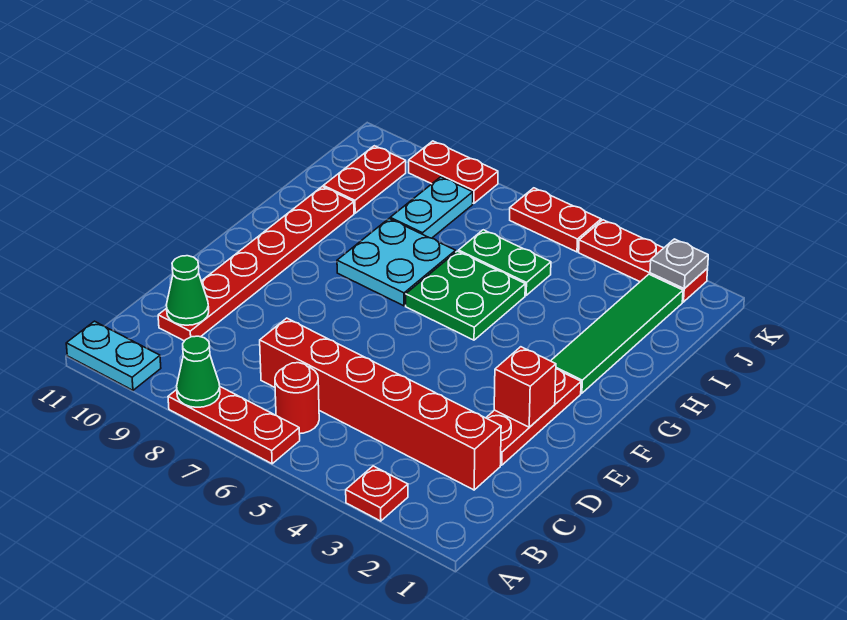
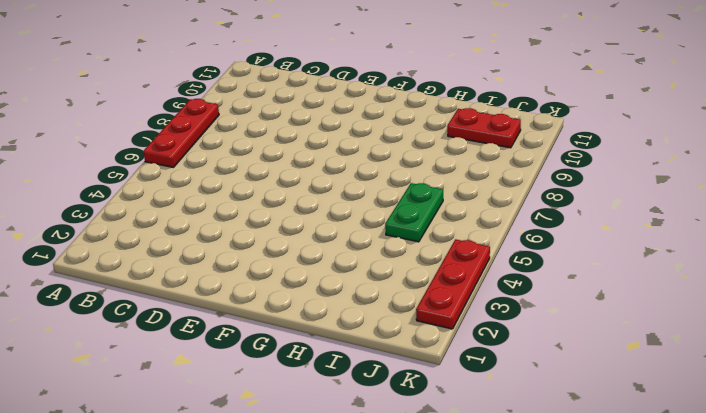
none -> red plate A3 level 1
none -> cyan plate A10:A11 level 1
none -> red round brick B6 level 1

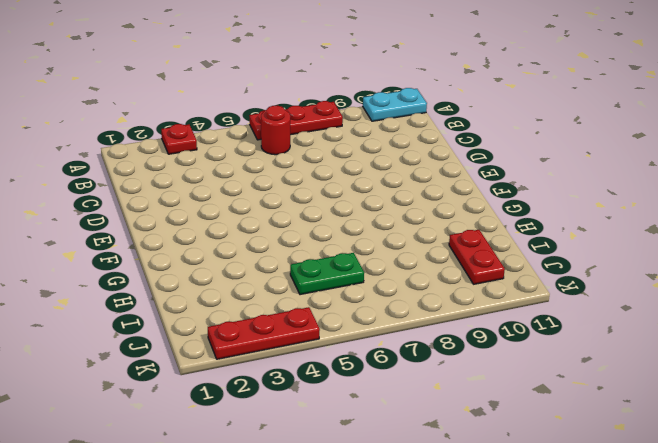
none -> red brick C2:C7 level 1
none -> red plate C10:H10 level 1
none -> red plate D2:F2 level 1

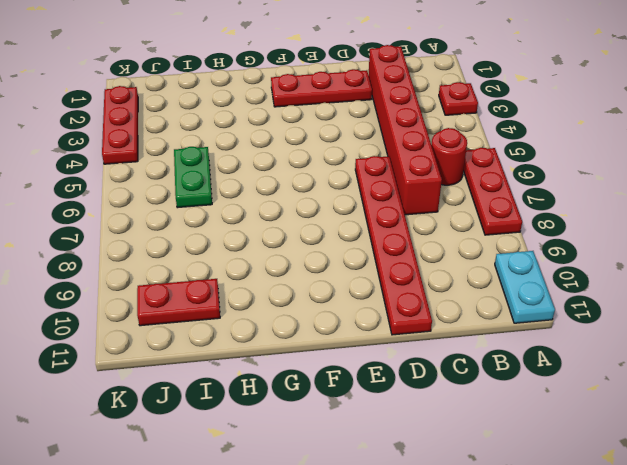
red plate D6:D11 level 1 -> red plate C10:H10 level 1
none -> green tile G2:J2 level 1
none -> green plate G5:H6 level 1
none -> cyan plate G7:H8 level 1

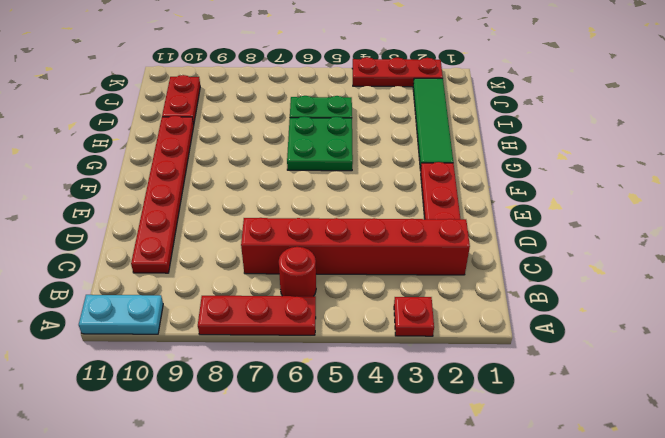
none -> cyan plate G7:H8 level 1
none -> cyan plate I8:J8 level 1
none -> red plate K5:K6 level 1

